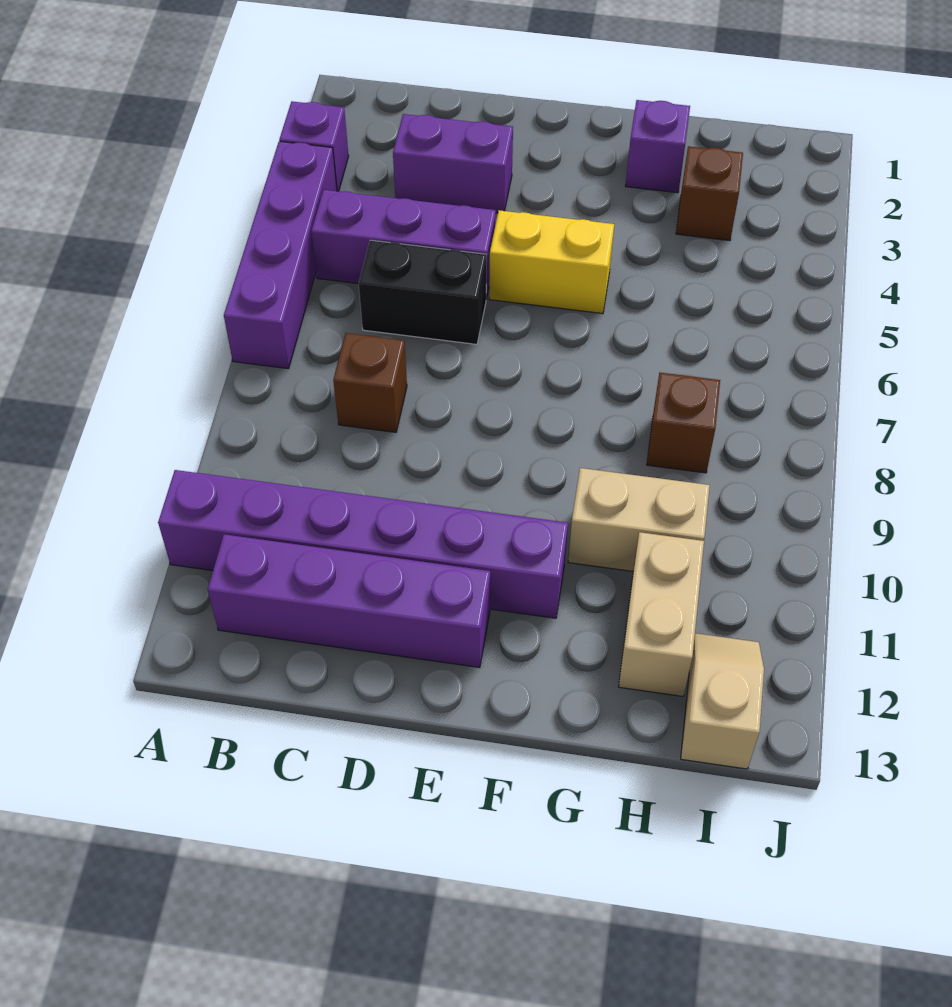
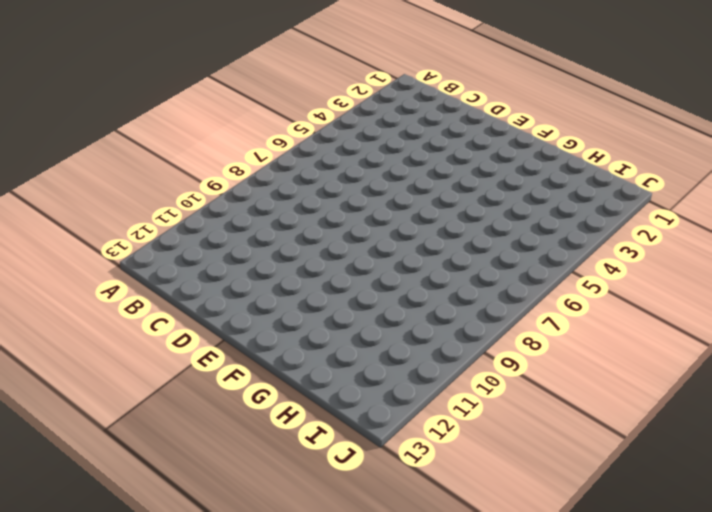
none -> purple brick A3 level 1
none -> purple brick A4:A7 level 1
none -> purple brick A11:F11 level 1

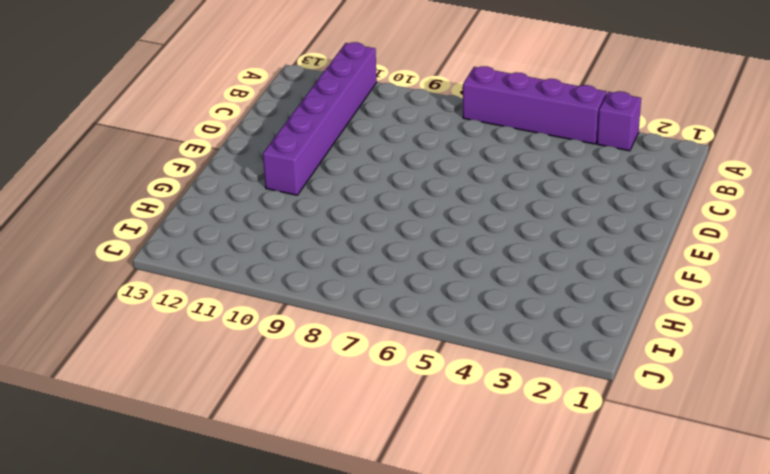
none -> purple brick B5:D5 level 1
none -> purple brick B12:E12 level 1
none -> purple brick C3:D3 level 1

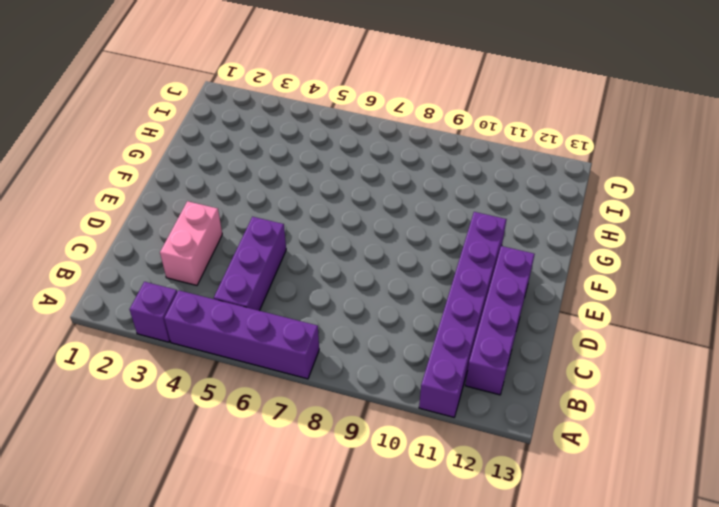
pink brick C3:D3 level 1 -> purple brick C3:D3 level 1
none -> black brick C6:D6 level 1
none -> brown brick C8 level 1
none -> yellow brick E5:F5 level 1

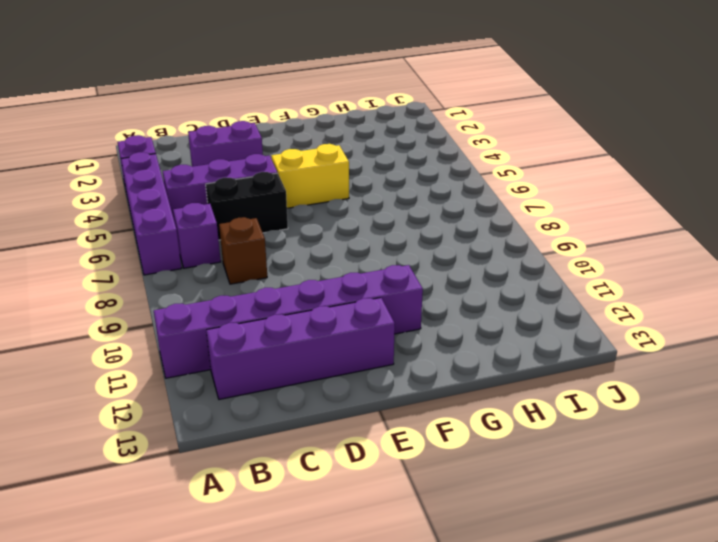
purple brick B7 level 1 -> purple brick G2 level 1
none -> tan brick G10:H10 level 1
none -> brown brick H3 level 1
none -> brown brick H8 level 1

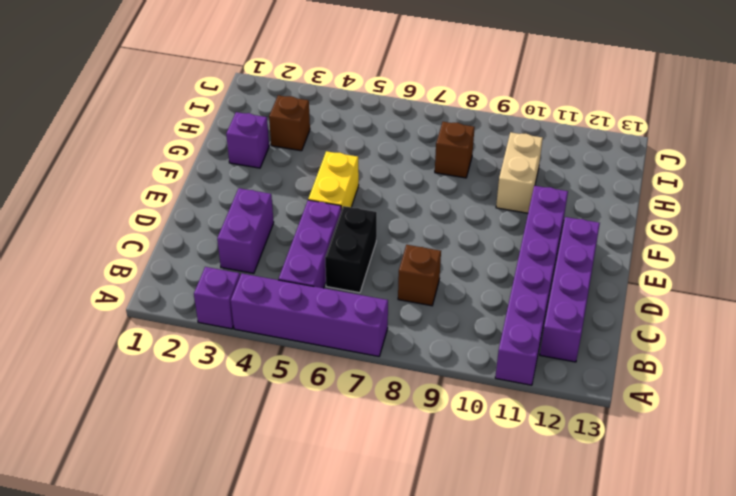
none -> tan brick H11:H12 level 1
none -> tan slope I12:I13 level 1 top 13

